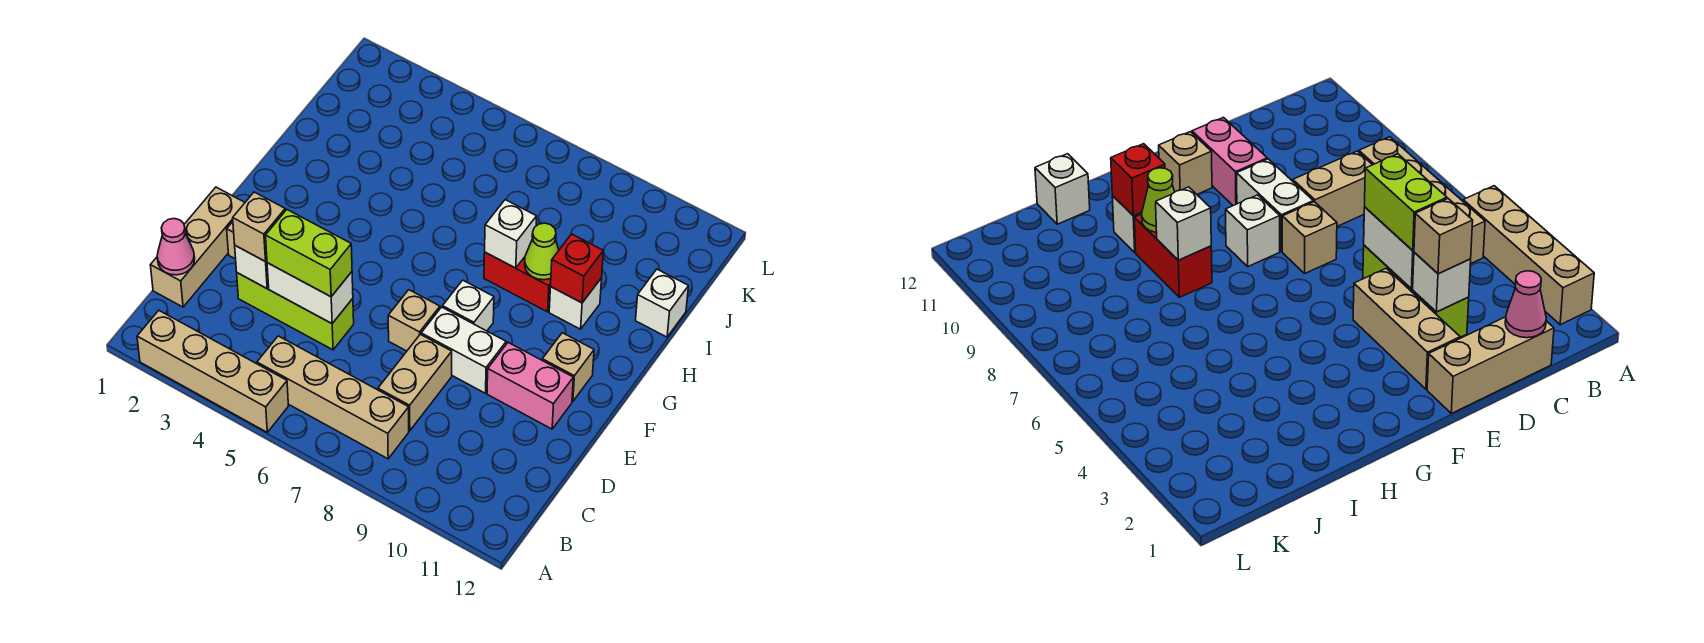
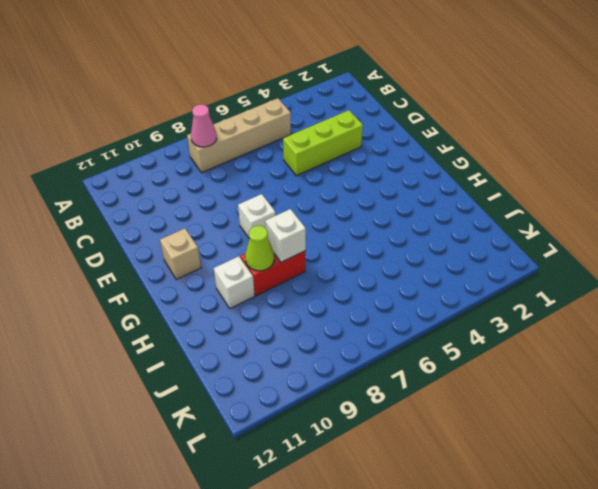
pink cone B8 level 2 -> pink cone C1 level 2
none -> tan brick A2:A5 level 1
none -> tan brick C1:E1 level 1
none -> tan brick C8:D8 level 1

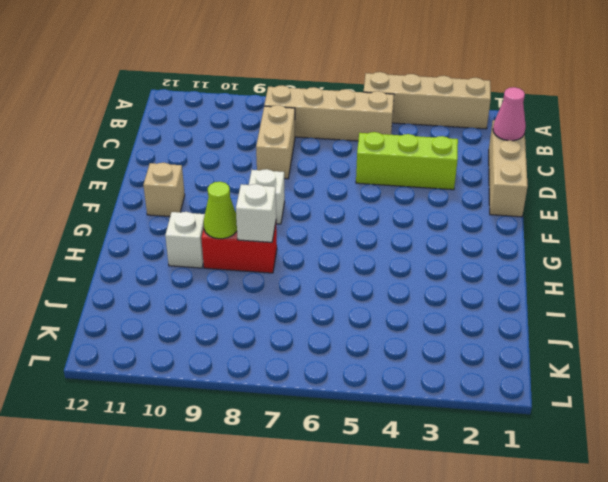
none -> tan brick E2:E4 level 1
none -> tan brick E7 level 1
none -> white brick E8:E9 level 1

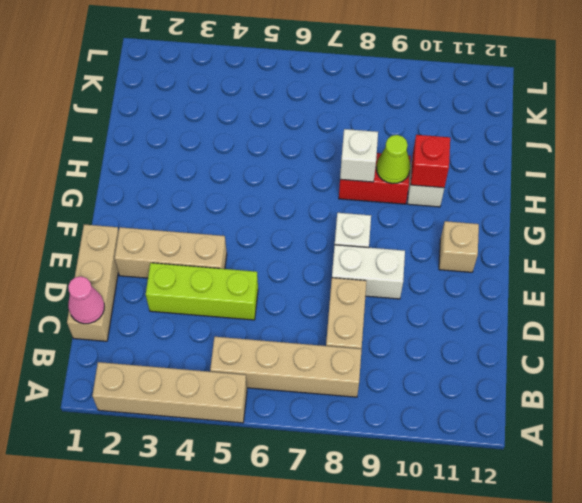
none -> tan brick E7 level 1
none -> pink brick E10:E11 level 1
none -> white brick I12 level 1

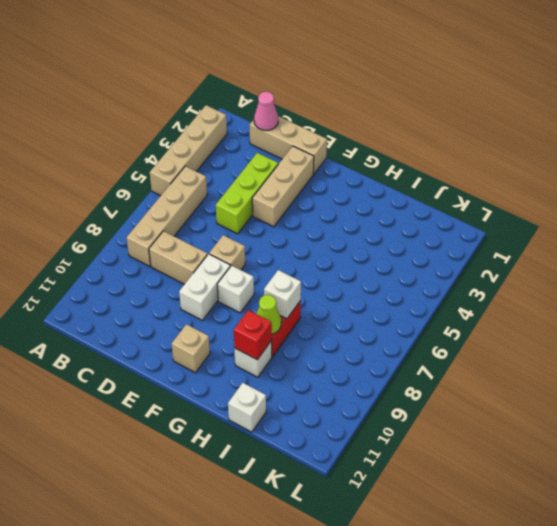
none -> pink brick E10:E11 level 1
none -> white brick D3 level 2
none -> white brick D4:D5 level 2

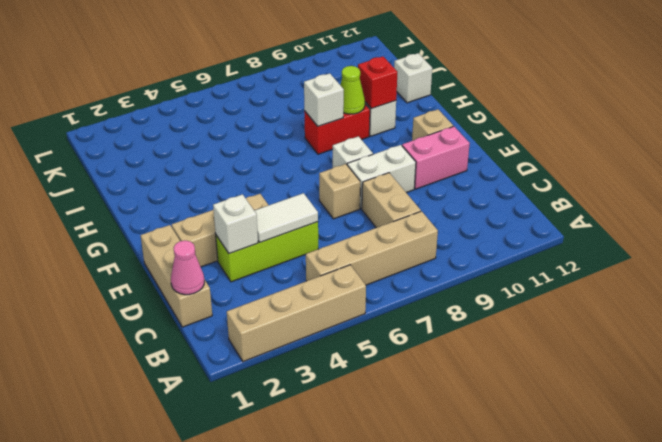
white tile D4:D5 level 2 -> white brick D4:D5 level 2
none -> tan brick D3 level 3
none -> lime brick D4:D5 level 3

